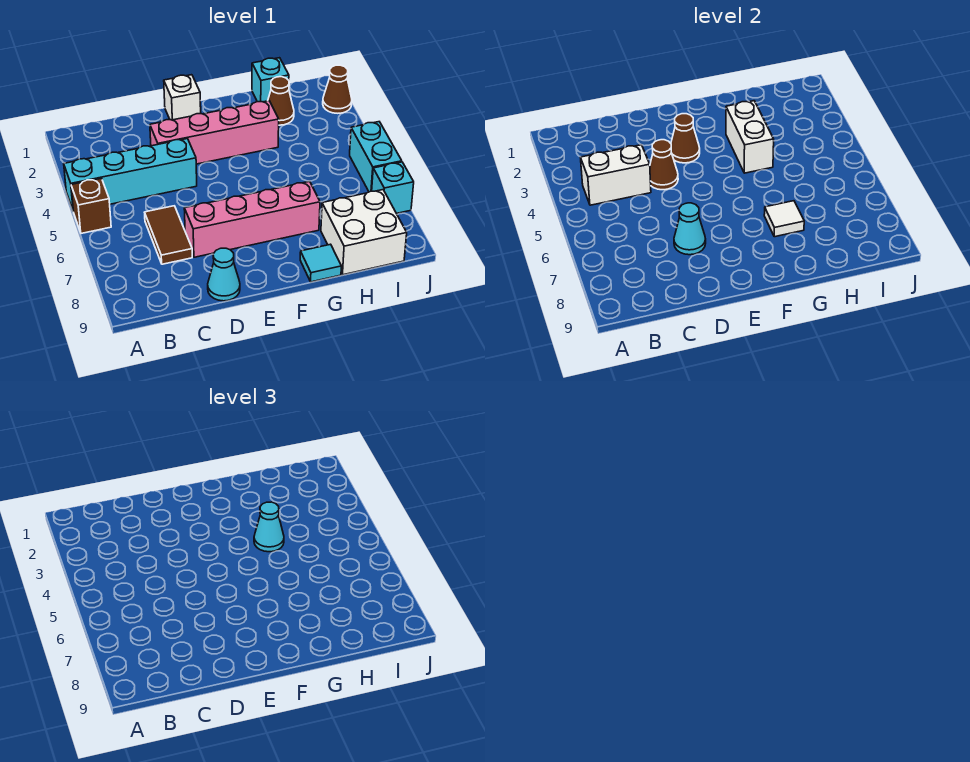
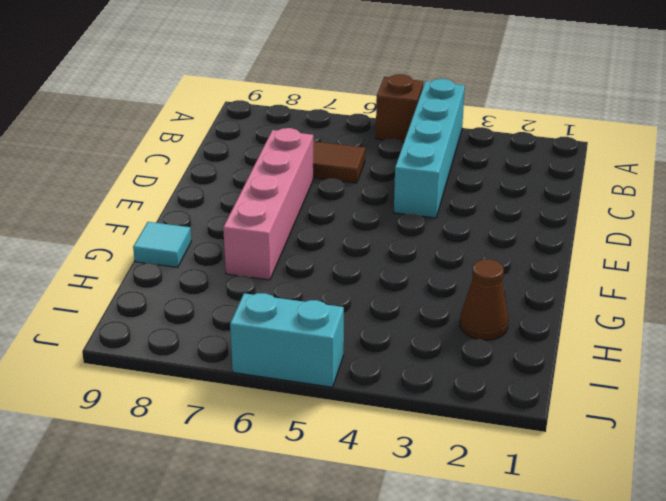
none -> pink brick D3:G3 level 1
none -> cyan cone D9 level 1
none -> white brick E1 level 1

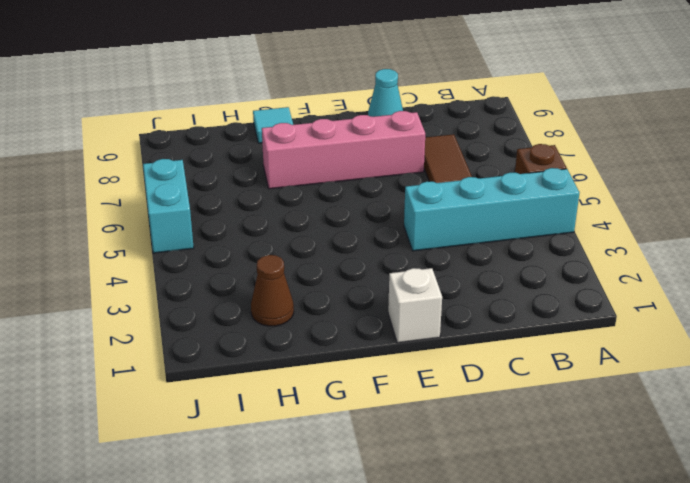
none -> pink brick D3:G3 level 1
none -> cyan brick H1 level 1
none -> white brick H8:I9 level 1

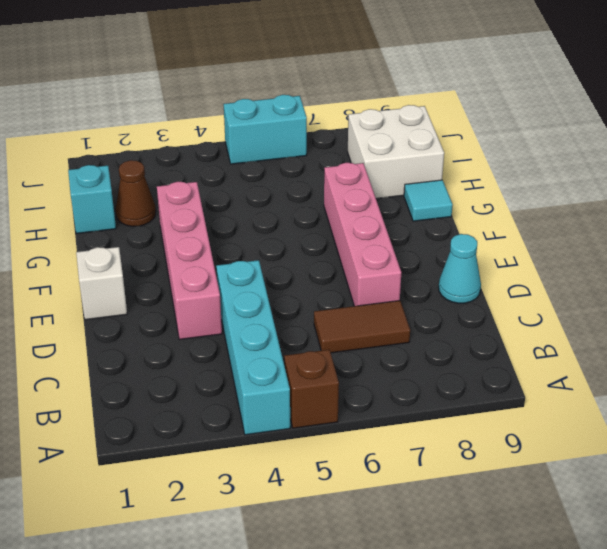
none -> brown cone J2 level 1
none -> cyan brick J7 level 1
none -> white brick B4:C4 level 2

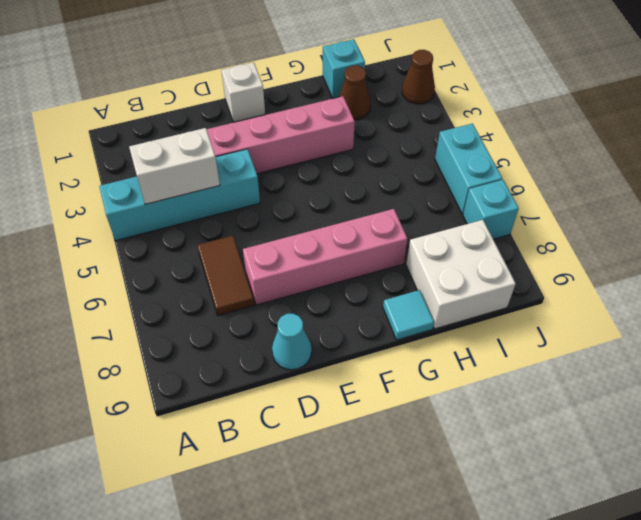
none -> brown brick A5 level 1
none -> brown cone D4 level 2
none -> cyan cone D7 level 2

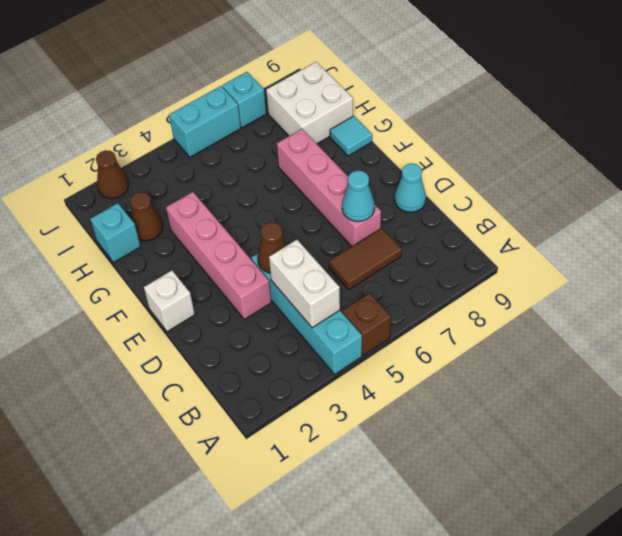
none -> brown cone E3 level 2
none -> white brick G3:G4 level 2
none -> white tile G7 level 2

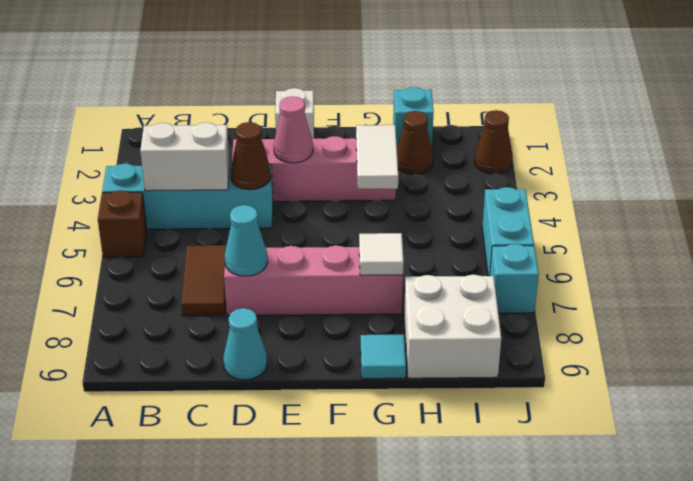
pink cone E3 level 2 -> brown cone E3 level 2
white tile G3:G4 level 2 -> white brick G3:G4 level 2
none -> cyan cone G4 level 3

